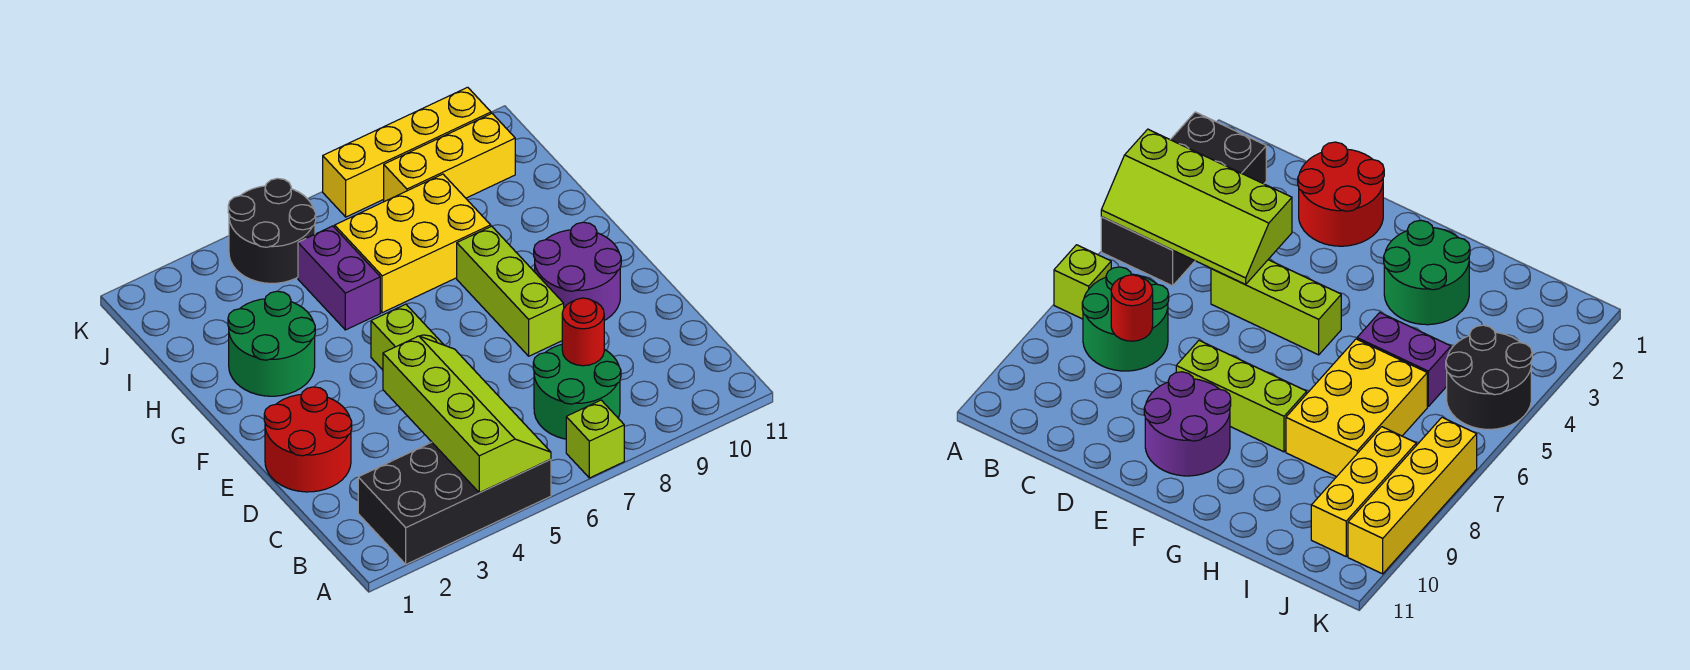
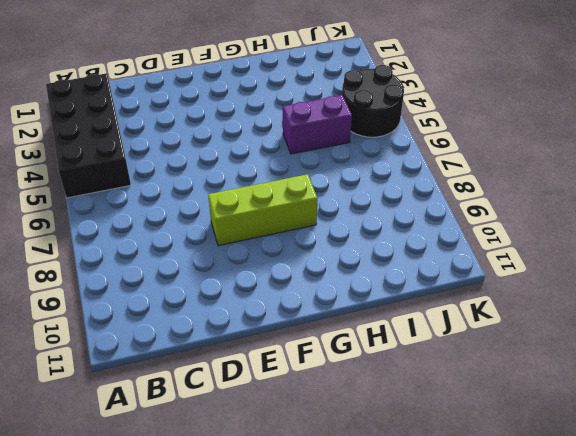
none -> lime brick A7 level 1
none -> green round brick B7:C8 level 1
none -> red round brick D1:E2 level 1

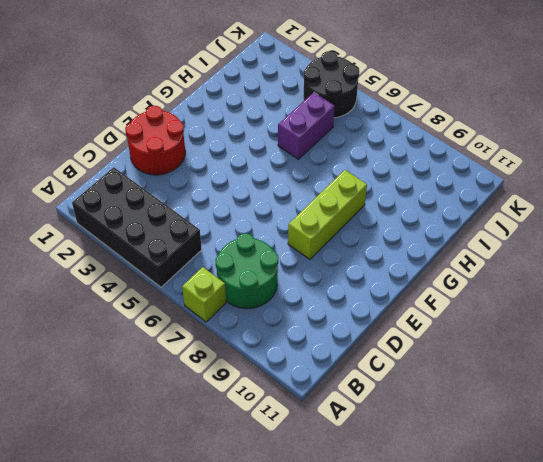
none -> lime brick D5:F5 level 1
none -> purple round brick E9:F10 level 1
none -> green round brick G2:H3 level 1

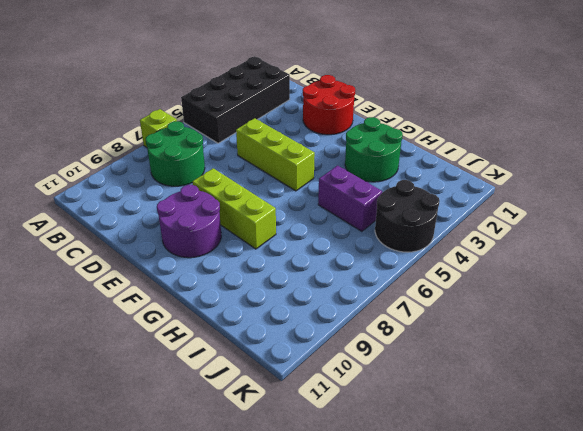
none -> yellow brick H6:I8 level 1
none -> yellow brick J8:J10 level 1
none -> yellow brick K7:K10 level 1

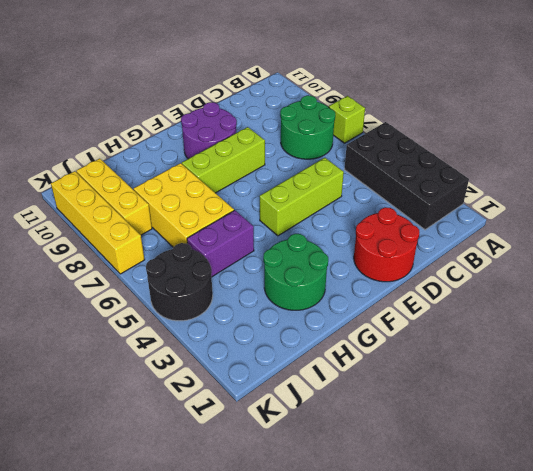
none -> lime slope A4:D5 level 2 top 4
none -> red round brick C8 level 2

